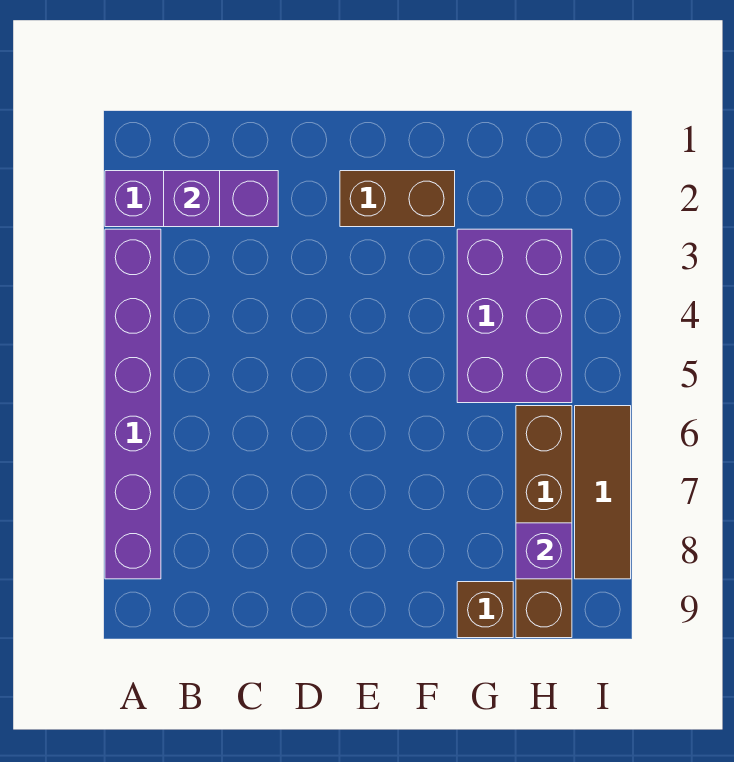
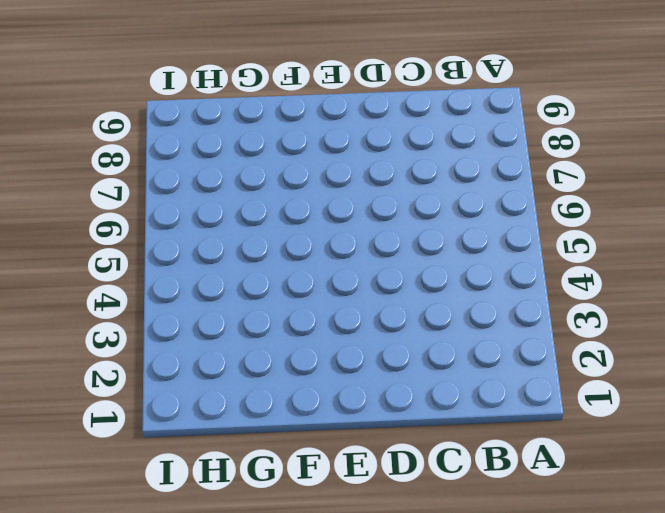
none -> purple brick A2:C2 level 1
none -> purple brick A3:A8 level 1

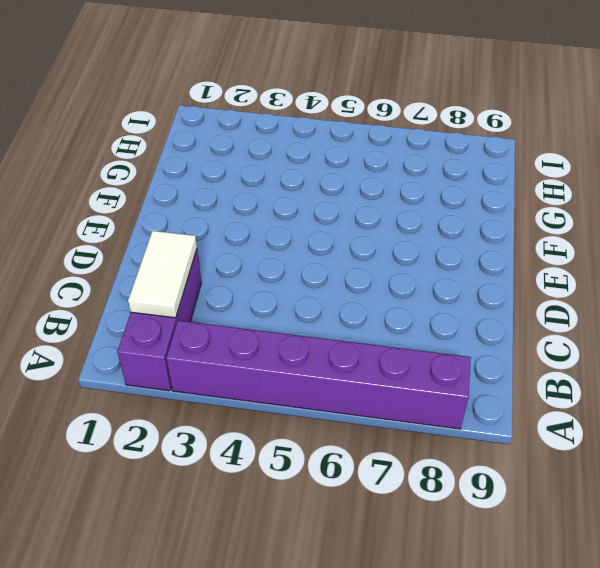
white tile B2:C2 level 2 -> purple brick B2 level 2
none -> brown brick E2:F2 level 1
none -> purple brick G3:H5 level 1

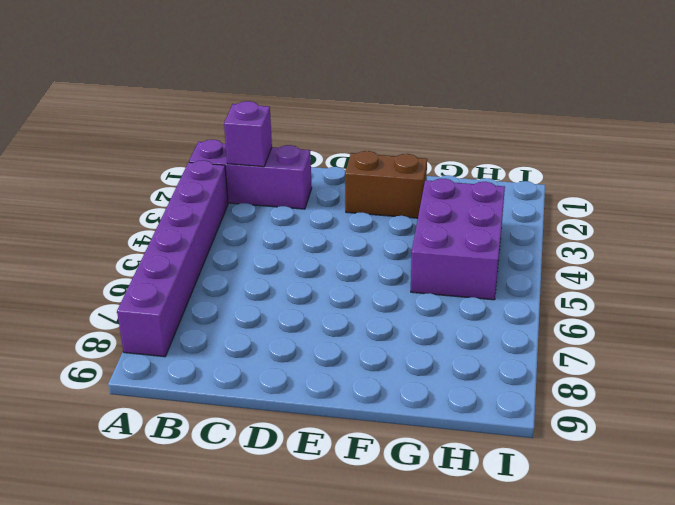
none -> brown brick G9 level 1
none -> brown brick H6:H9 level 1

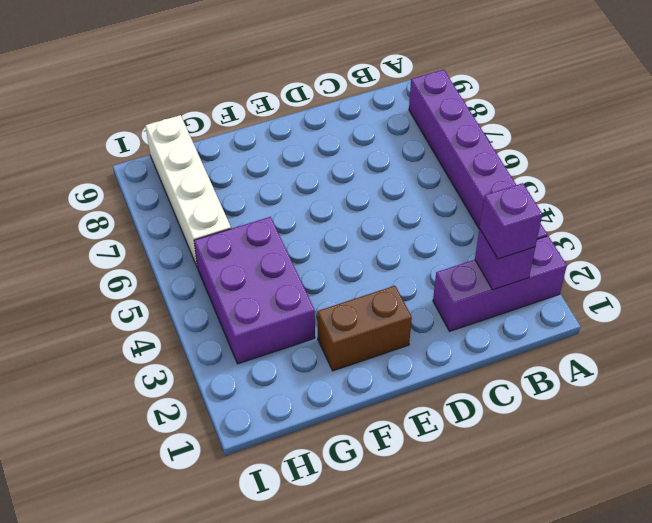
purple brick B2 level 3 -> purple brick H8 level 2
white brick H6:H9 level 1 -> brown brick H6:H9 level 1
none -> brown brick G9 level 1
none -> brown tile I6:I8 level 1

